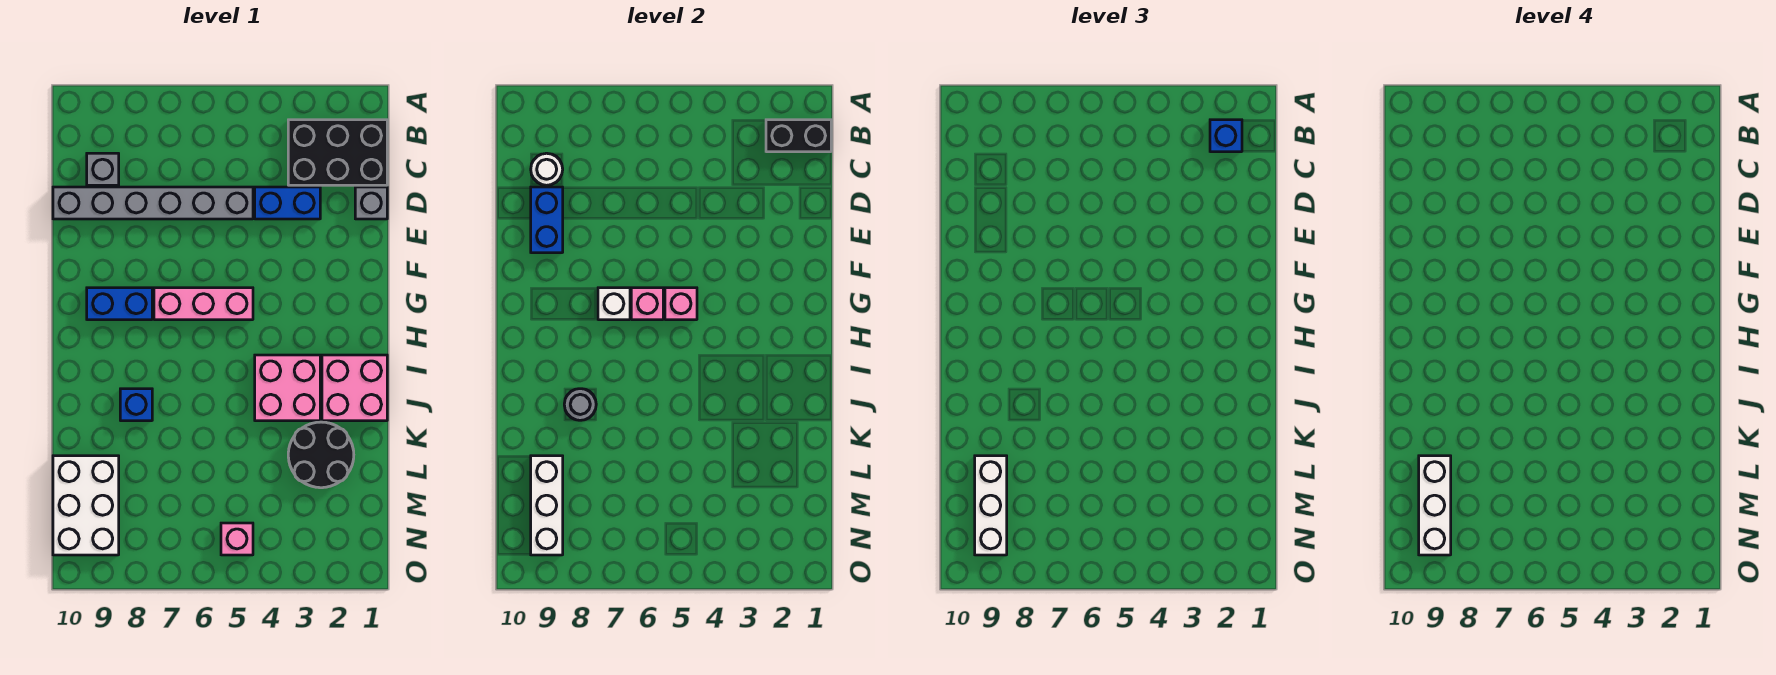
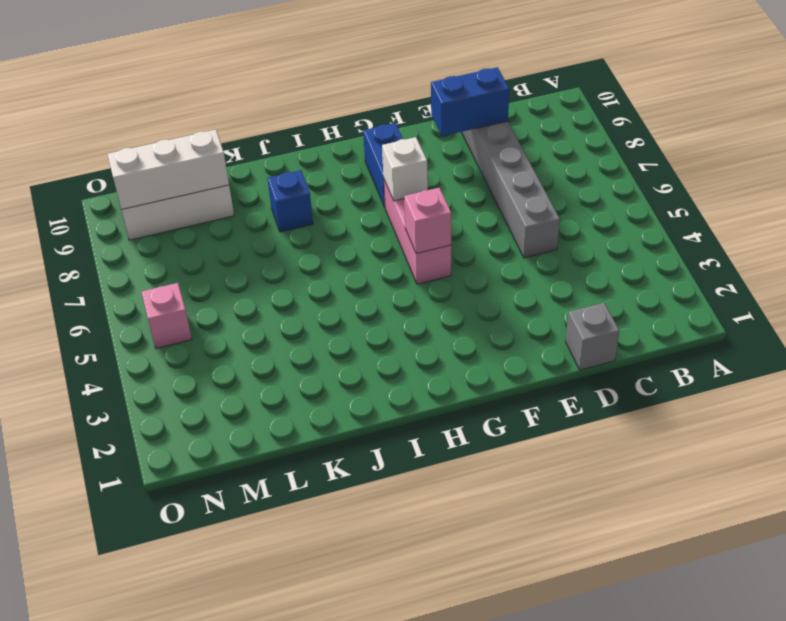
none -> black brick B1:C3 level 1
none -> grey brick C9 level 1
none -> blue brick D3:D4 level 1

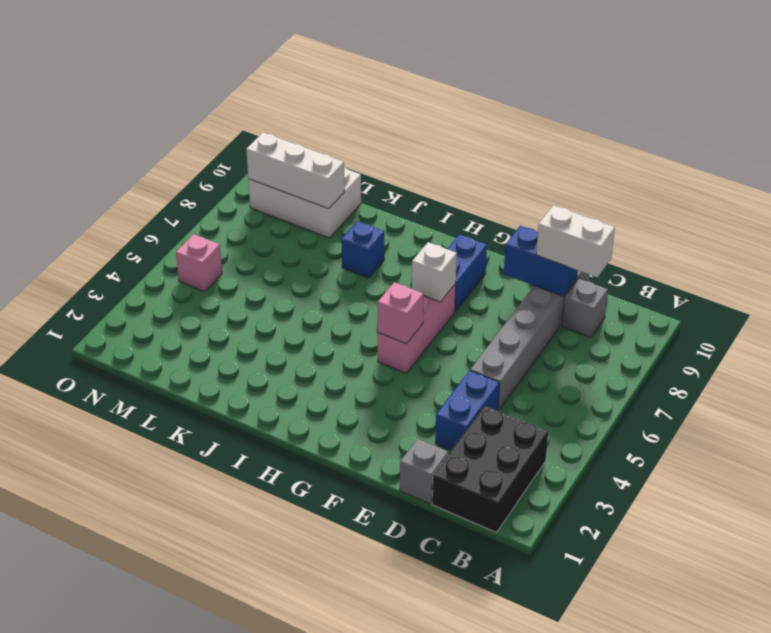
white brick C9:D9 level 3 -> none
none -> pink brick I1:J2 level 1
none -> pink brick I3:J4 level 1
none -> black round brick K2:L3 level 1

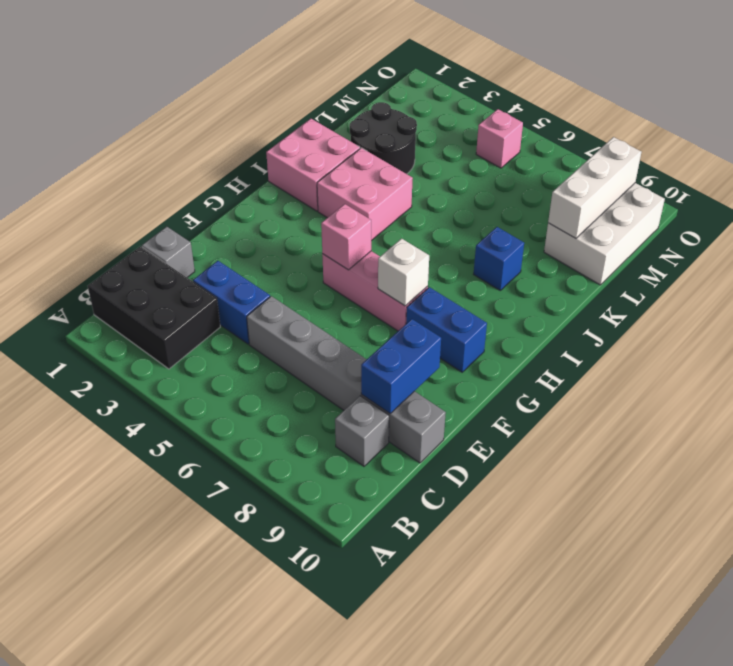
none -> black brick B1:B2 level 2
none -> white round brick C9 level 2
none -> pink brick G6 level 2

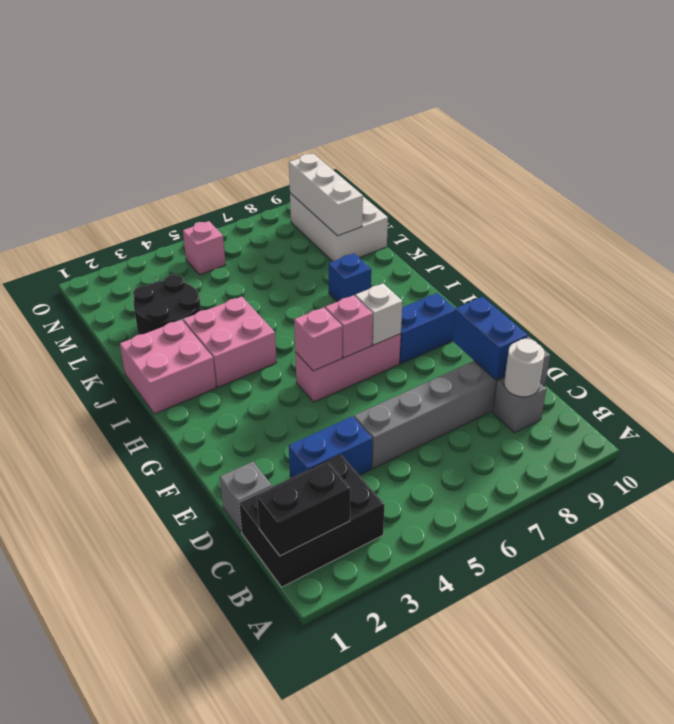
none -> grey round brick J8 level 2
none -> blue brick B2 level 3
none -> white brick L9:N9 level 3

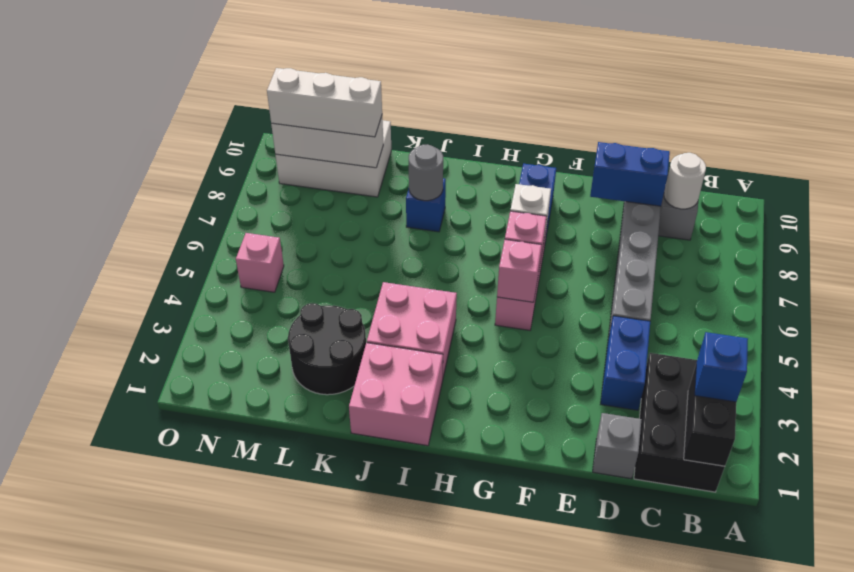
none -> white brick L9:N9 level 4

